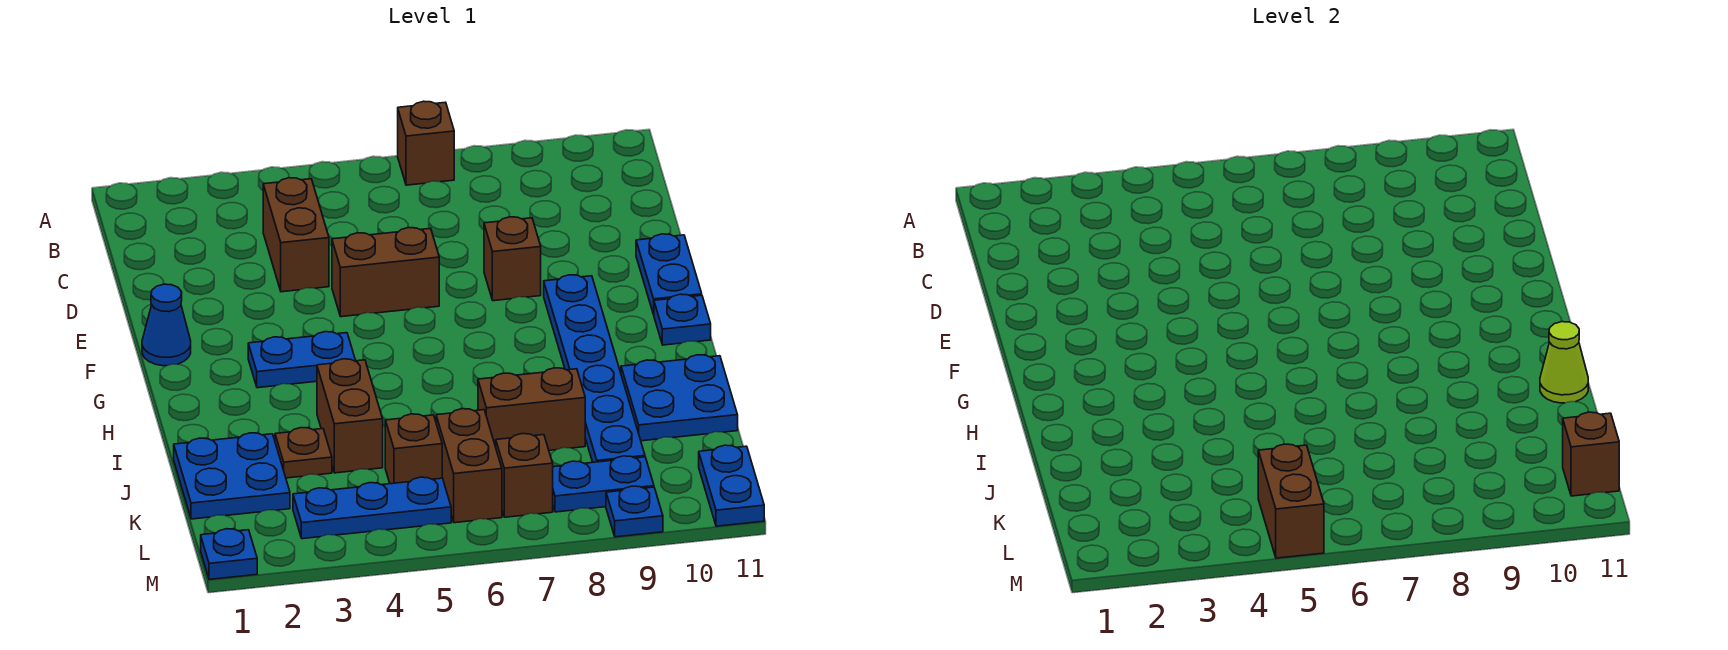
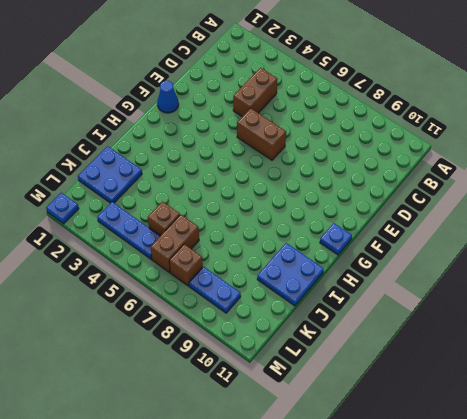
none -> brown brick A7 level 1
none -> brown brick E8 level 1
none -> blue plate E11:F11 level 1

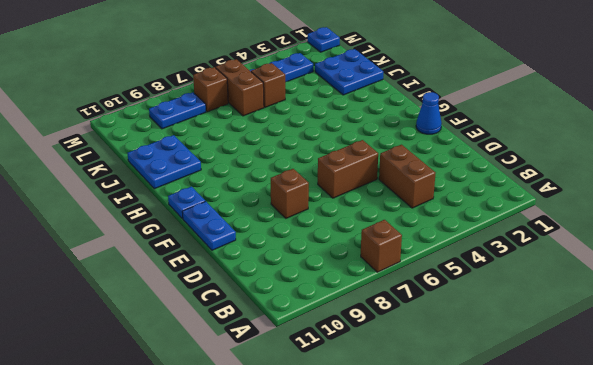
none -> blue plate F9:K9 level 1
none -> blue plate G3:G4 level 1
none -> brown brick I4:J4 level 1

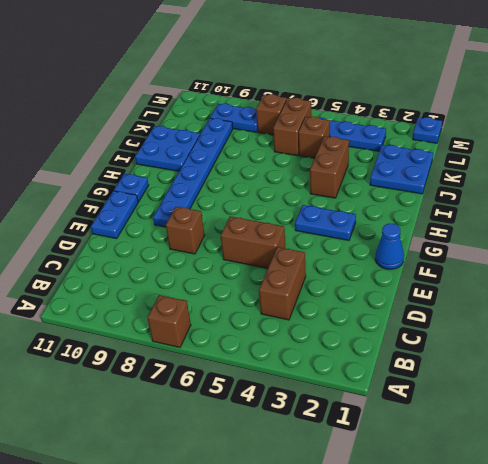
none -> brown plate J3 level 1
none -> brown brick J7:J8 level 1
none -> blue plate L11:M11 level 1

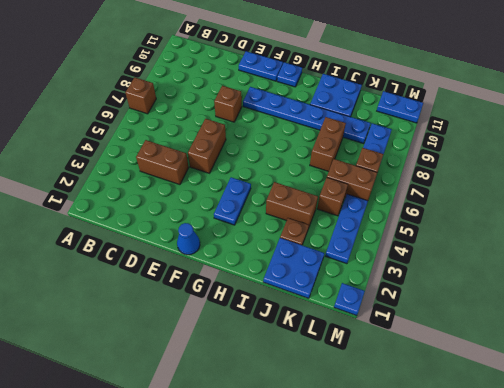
none -> blue plate M9 level 1
none -> lime cone I11 level 2
none -> brown brick L5:M5 level 2

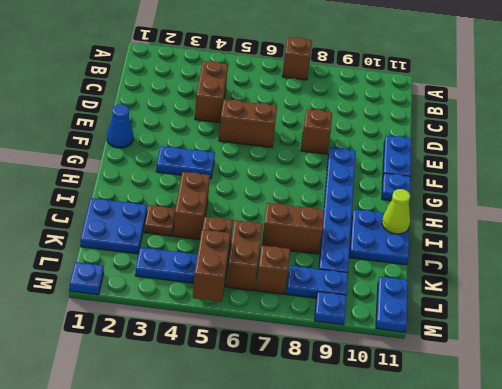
none -> brown brick L11 level 2

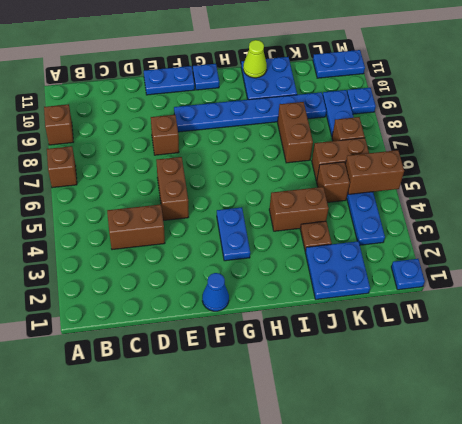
brown brick A9 level 1 -> brown brick L11 level 2

